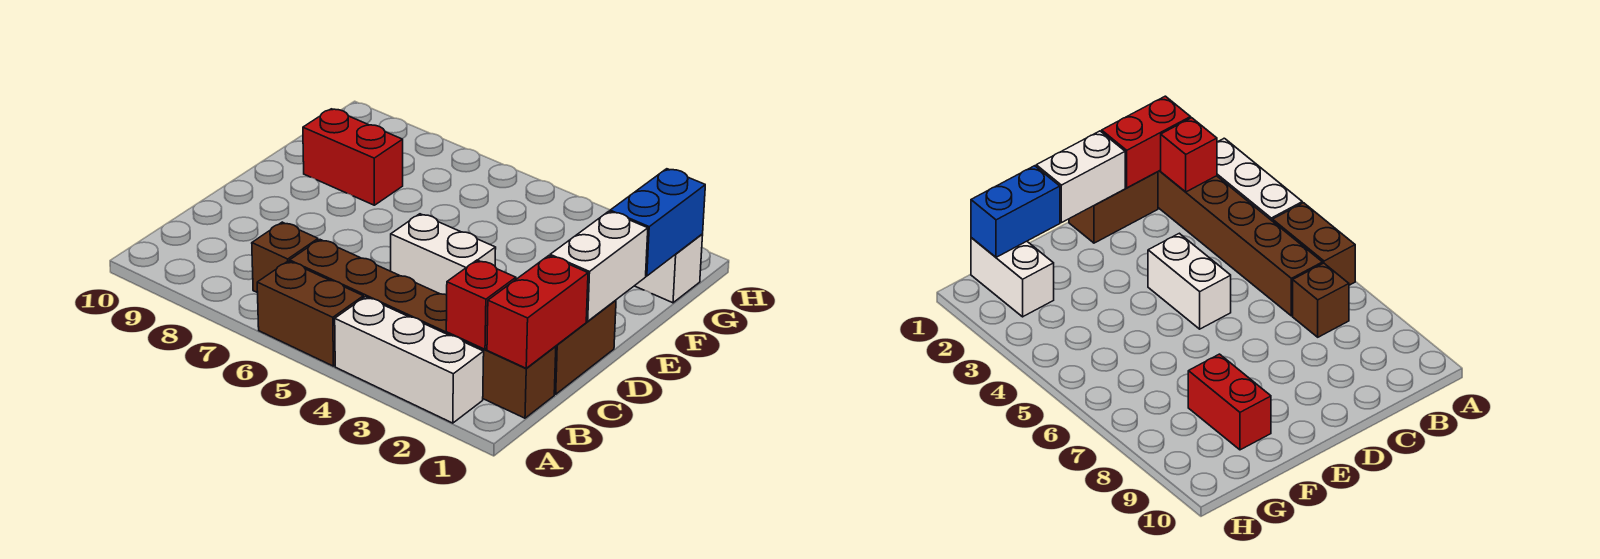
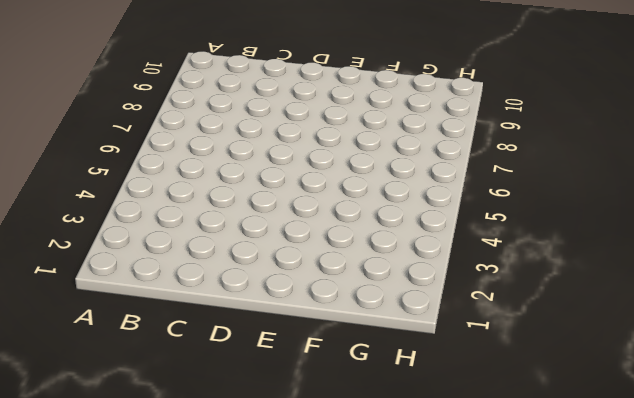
none -> white brick A2:A4 level 1
none -> brown brick A5:A6 level 1
none -> brown brick B1:B6 level 1

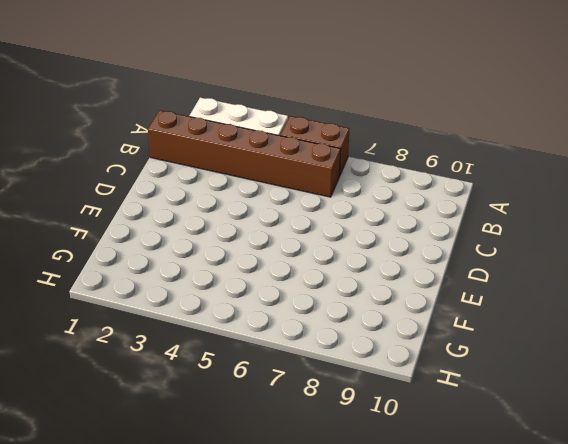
none -> brown brick B7 level 1
none -> brown brick C1:D1 level 1
none -> white brick D4:D5 level 1

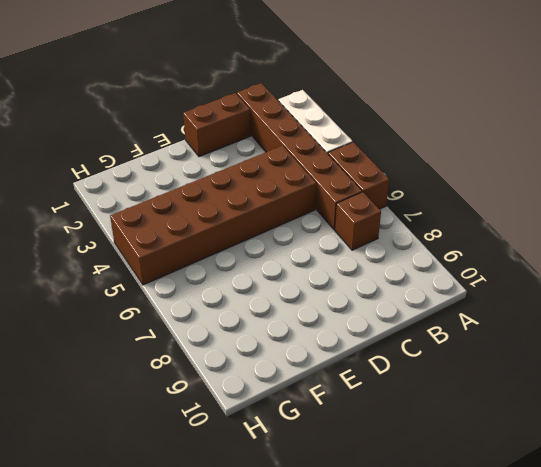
brown brick C4:H5 level 1 -> white brick D4:D5 level 1
none -> red brick F8:F9 level 1
none -> white brick G1:G2 level 1
none -> red brick B1:C1 level 2

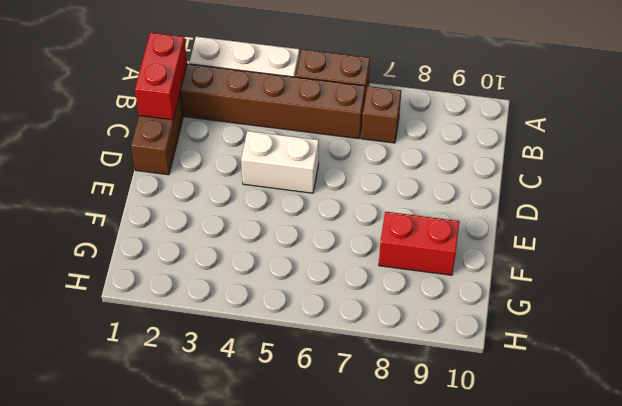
none -> white brick G1:G2 level 1
none -> red brick B2 level 2
none -> white brick D1:E1 level 2

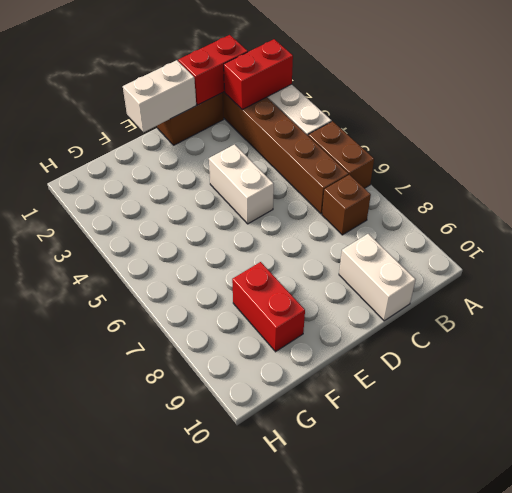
red brick A2:B2 level 2 -> red brick B2 level 2
white brick C9:C10 level 1 -> white brick G1:G2 level 1
none -> blue brick F1:G1 level 2

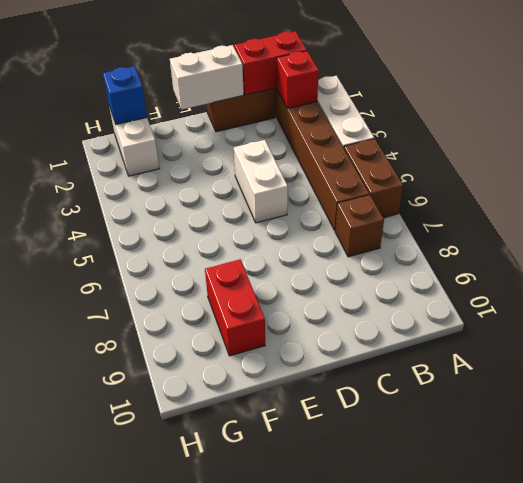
blue brick G1 level 2 -> blue brick F1:G1 level 2

